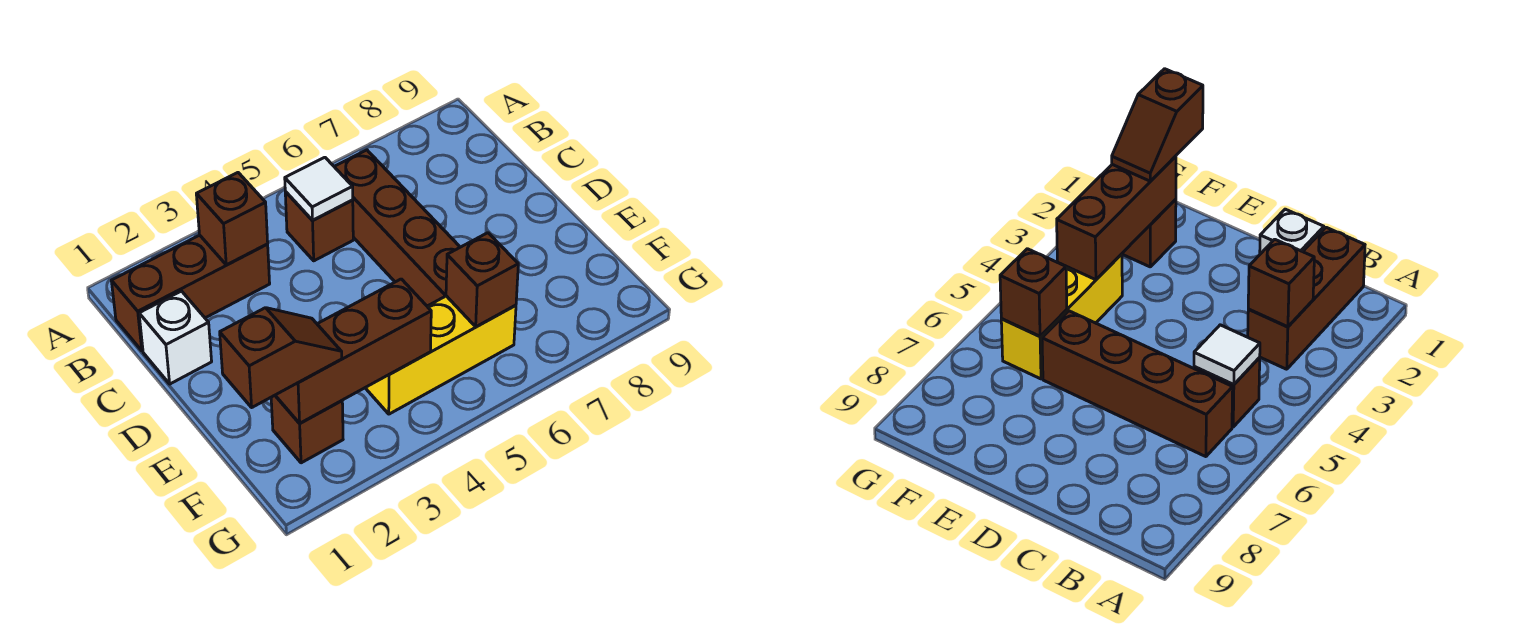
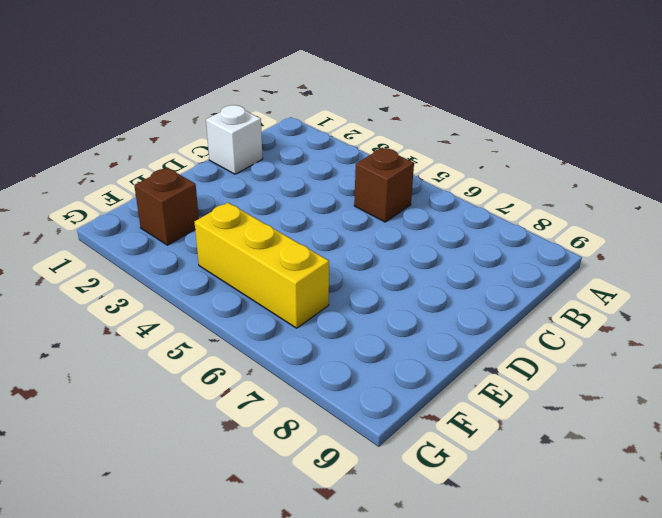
none -> brown brick B1:B3 level 1
none -> brown brick B6:E6 level 1

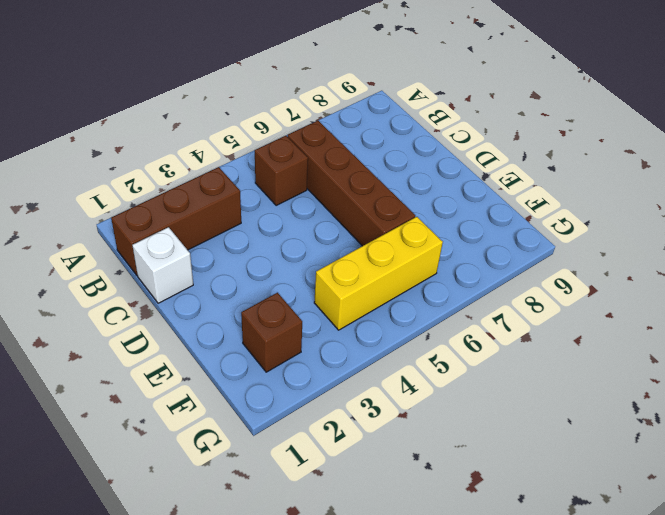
none -> brown brick B3 level 2
none -> white tile B5 level 2

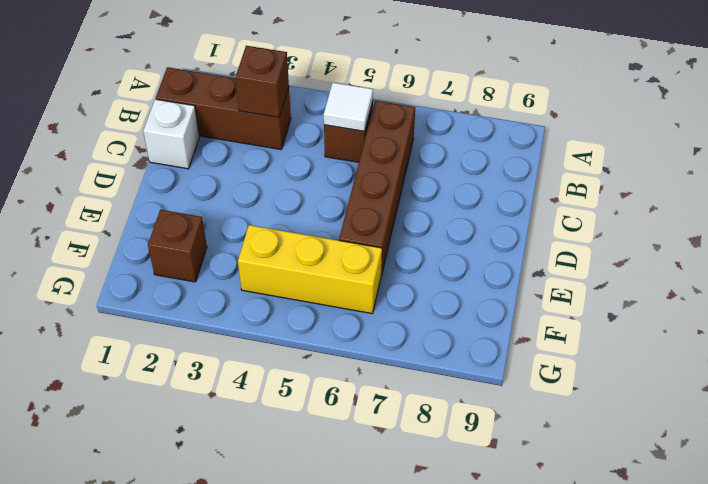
none -> brown brick F2:F4 level 2
none -> brown brick F6 level 2

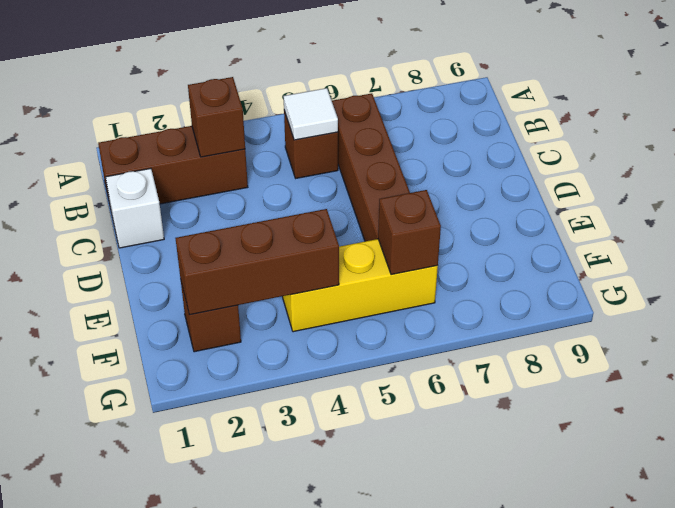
none -> brown slope F1:F2 level 3 top 1

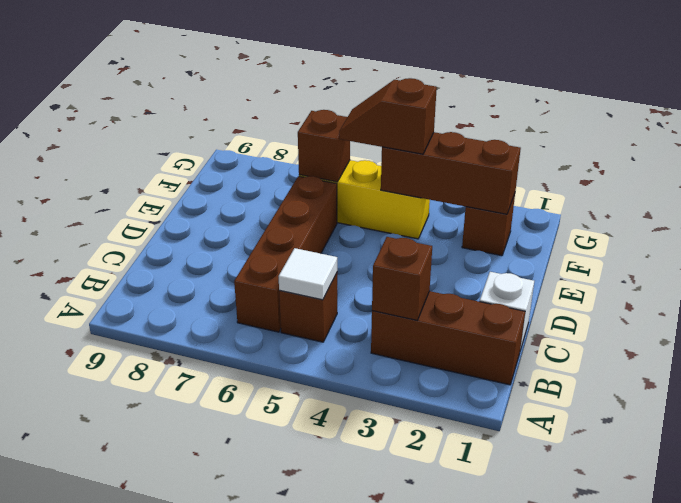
brown slope F4:F5 level 3 top 4 -> brown slope F1:F2 level 3 top 1

